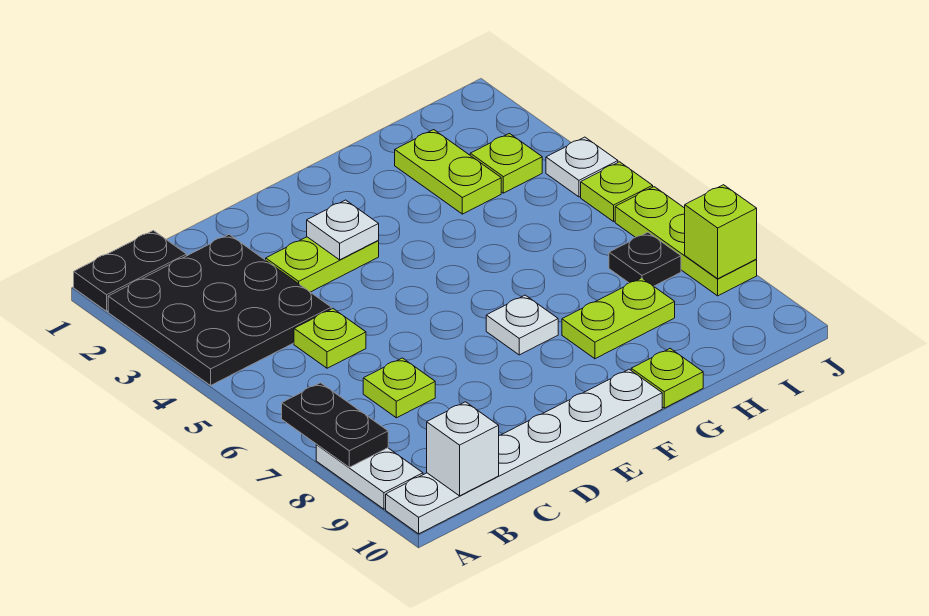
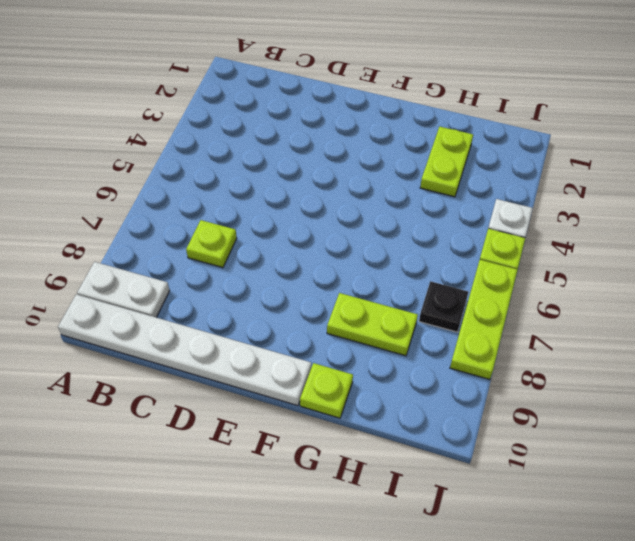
white plate A9:B9 level 1 -> white plate A8:A9 level 1
none -> black plate A1:B1 level 1
none -> black plate A2:C4 level 1
none -> lime plate C5 level 1

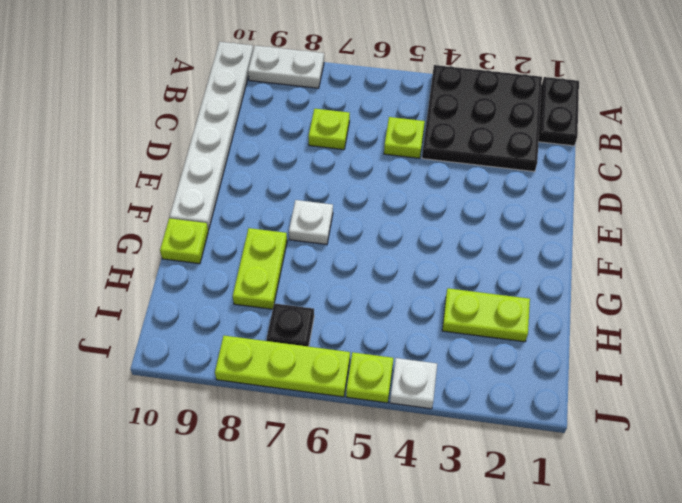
none -> lime plate D3:E3 level 1
none -> lime plate I3 level 1
none -> black plate A7:A8 level 2

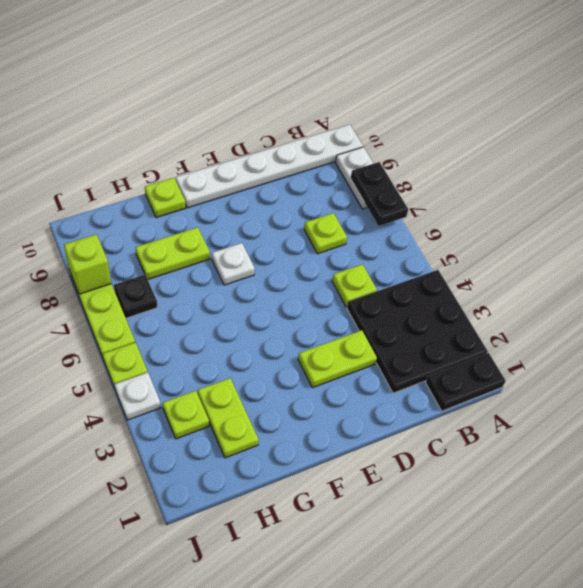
none -> white brick B10 level 2
none -> white plate E3 level 2

